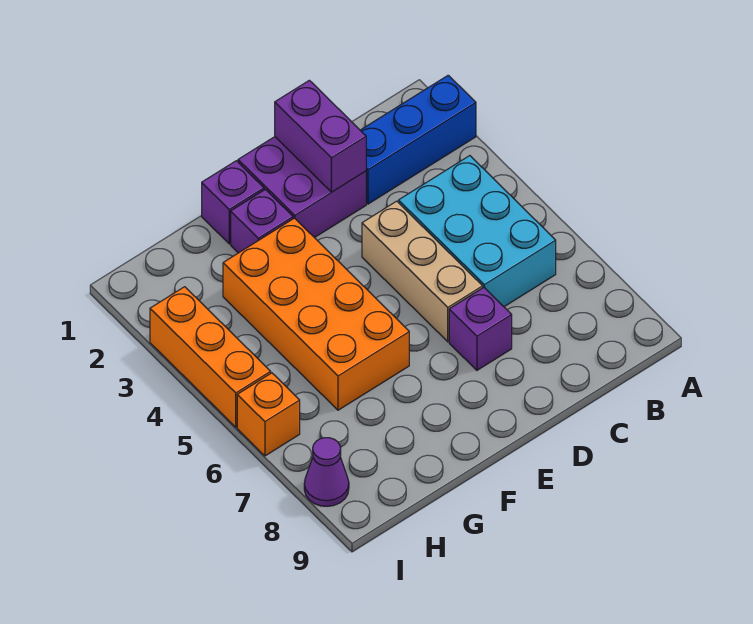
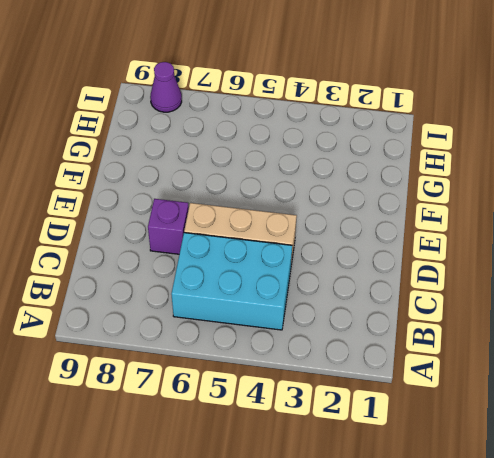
none -> blue brick A2:C2 level 1
none -> purple brick D1:E2 level 1
none -> purple brick F1 level 1

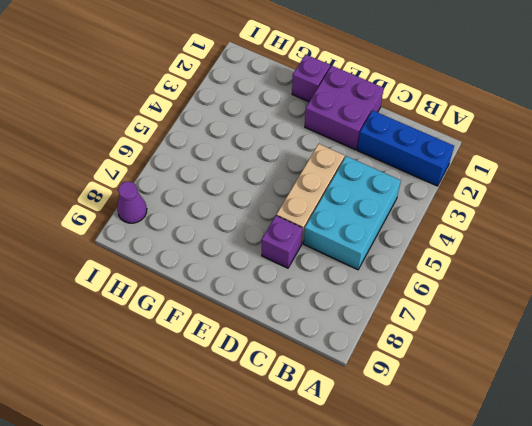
none -> purple brick F2 level 1
none -> orange brick F3:G6 level 1
none -> orange brick I3:I5 level 1

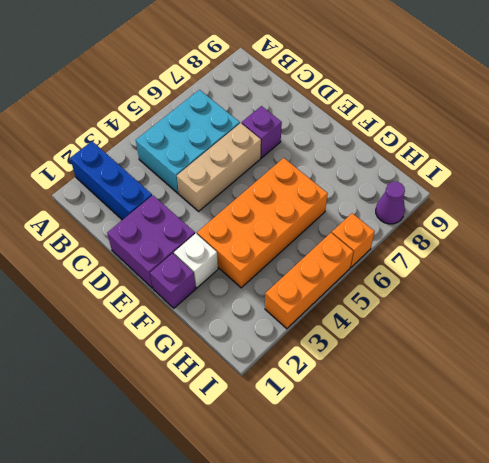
white brick F2 level 1 -> purple brick F2 level 1
none -> purple brick D1:D2 level 2

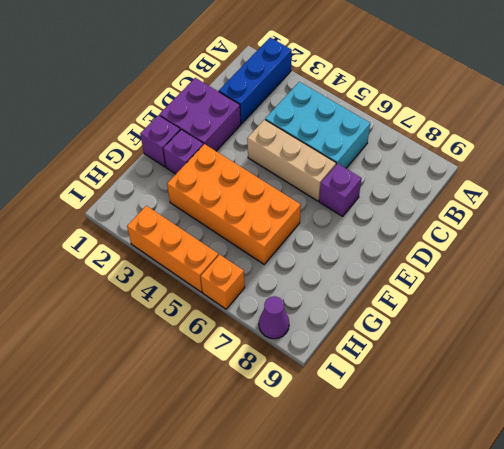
none -> purple brick D1:D2 level 2

